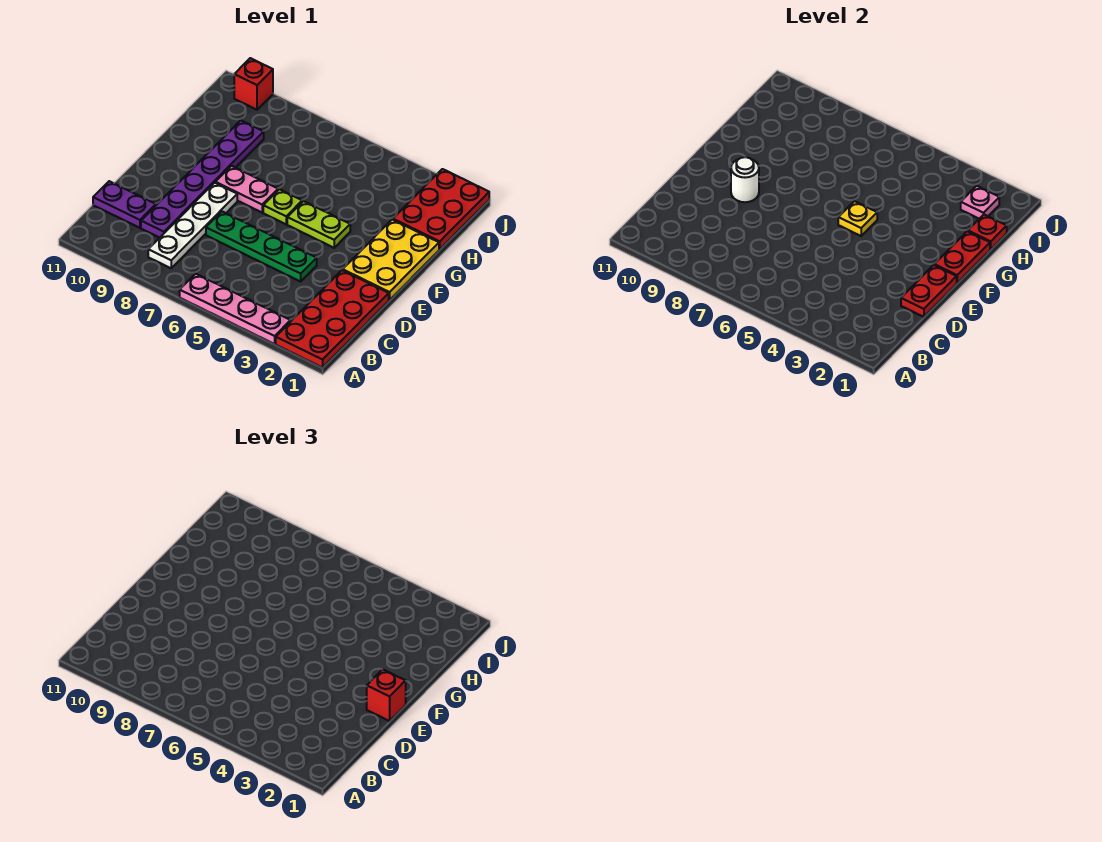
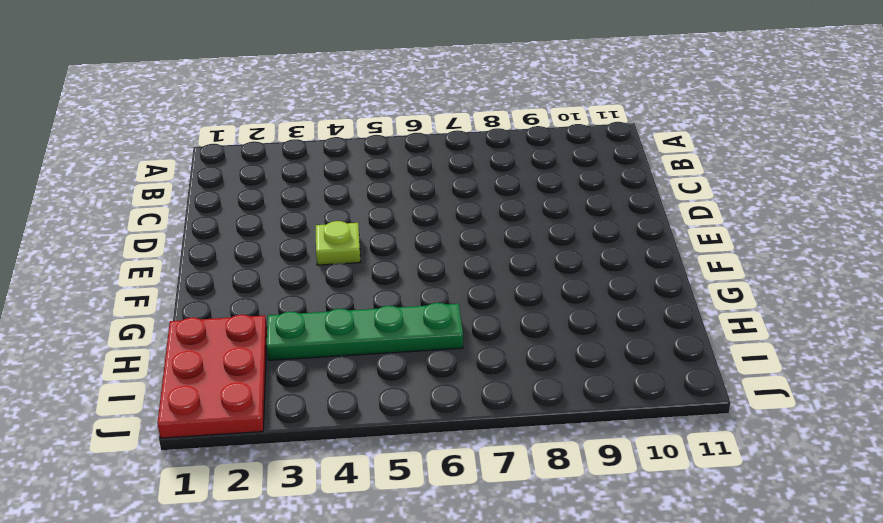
lime plate E4 level 1 -> lime plate F6 level 1
green plate H3:H6 level 1 -> green plate D4:D7 level 1
none -> red plate A1:D2 level 1
none -> pink plate A3:A6 level 1
none -> white plate B8:E8 level 1

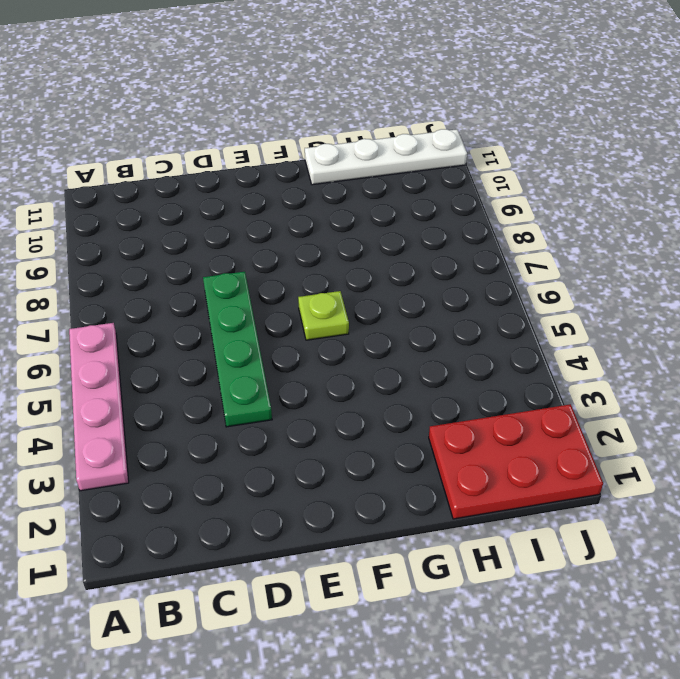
white plate G11:J11 level 1 -> white plate B8:E8 level 1
none -> red plate A1:D2 level 1
none -> purple plate C9:H9 level 1
none -> purple plate C10:C11 level 1

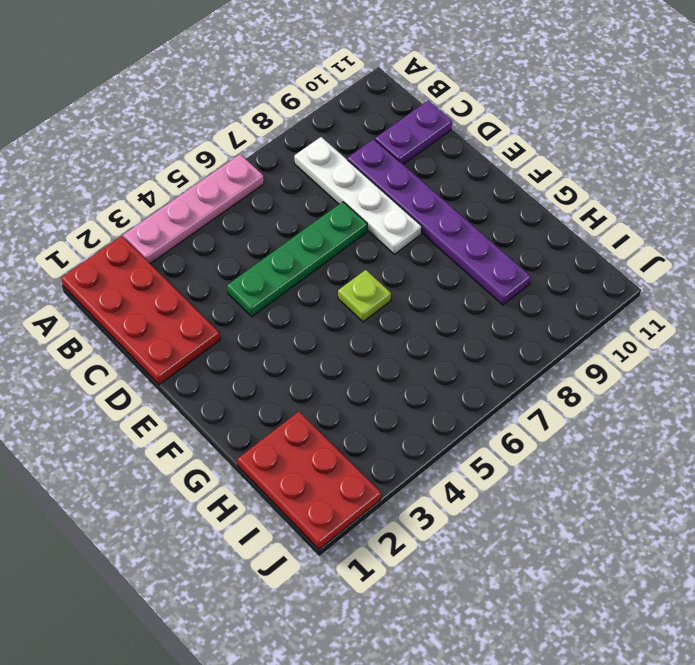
none -> yellow plate E1:G2 level 1
none -> lime plate F4:F5 level 1
none -> pink plate F7:F8 level 1

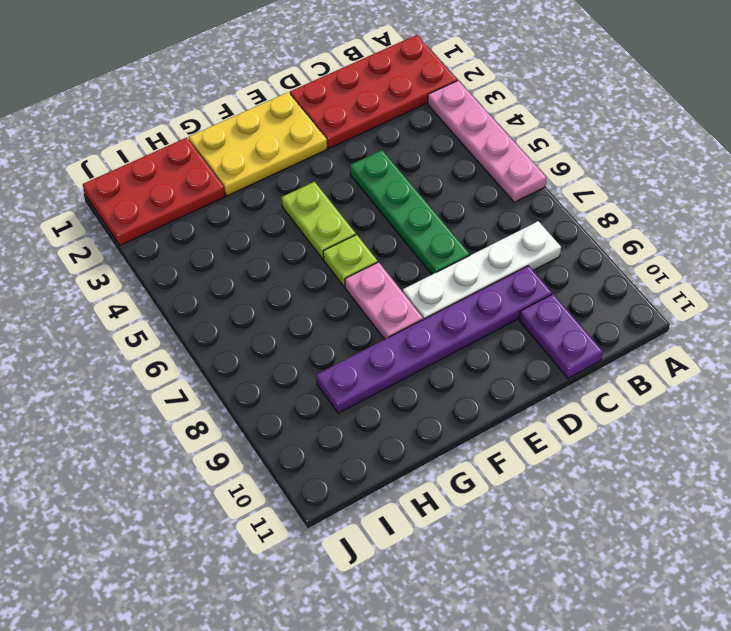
none -> red brick J10 level 1
none -> red plate D1:E1 level 2
none -> white round brick E9 level 2

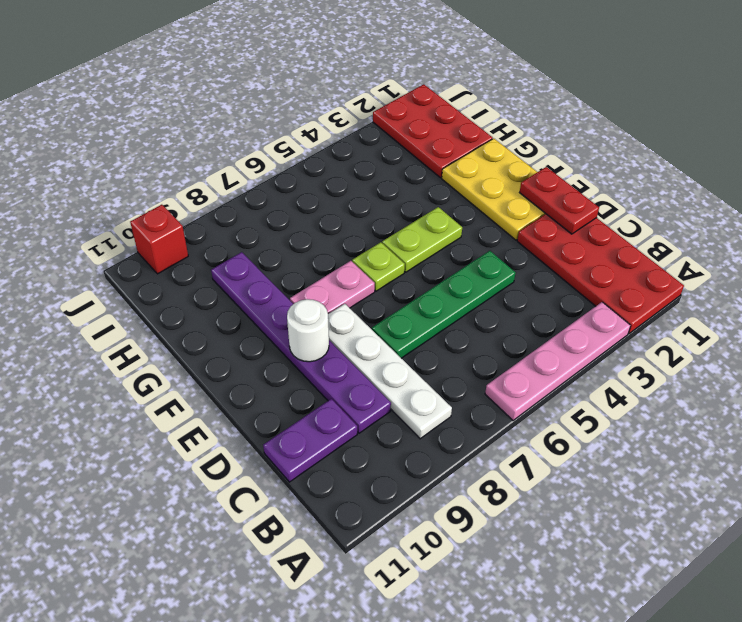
none -> red plate F1:G1 level 2
none -> yellow plate F5 level 2
none -> red plate H1 level 2

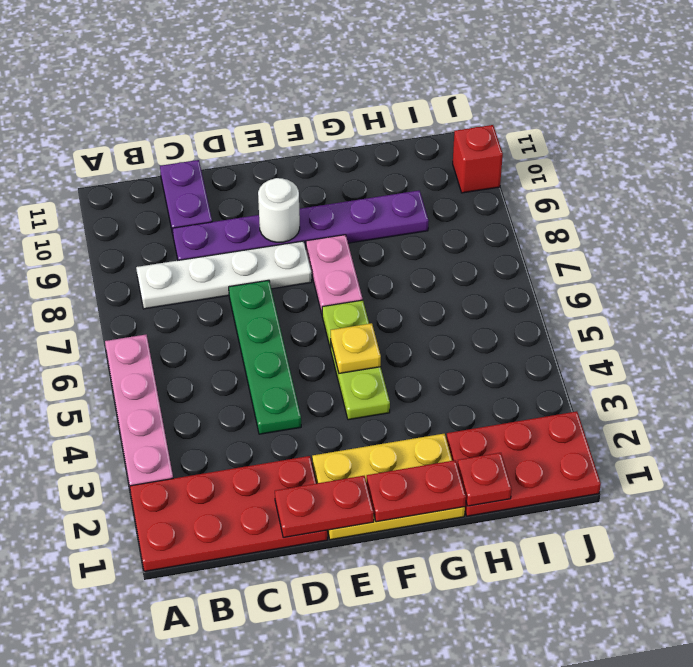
none -> pink plate I2 level 2
none -> red brick E1 level 3

